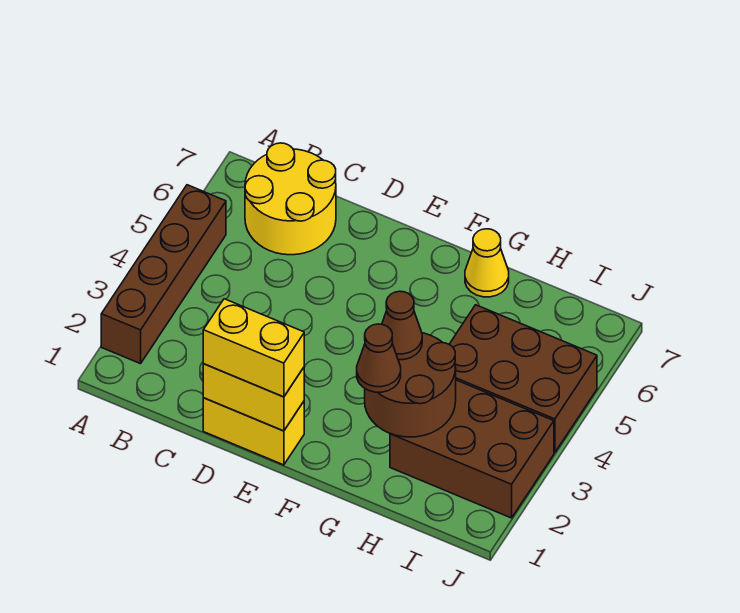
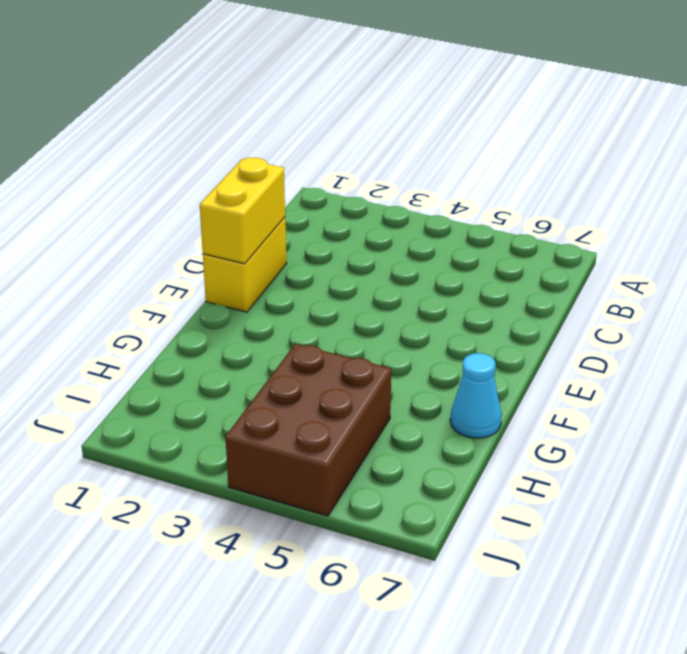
cyan cone G7 level 1 -> yellow cone G7 level 1
none -> brown brick A2:A5 level 1
none -> yellow round brick B6:C7 level 1

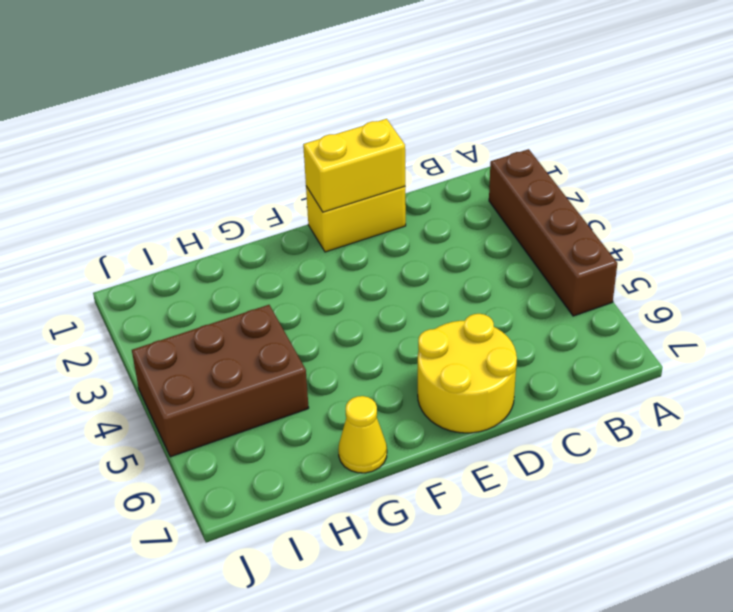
yellow round brick D6:E7 level 1 -> yellow round brick B6:C7 level 1
none -> brown brick H2:J3 level 1
none -> brown round brick G2:H3 level 2

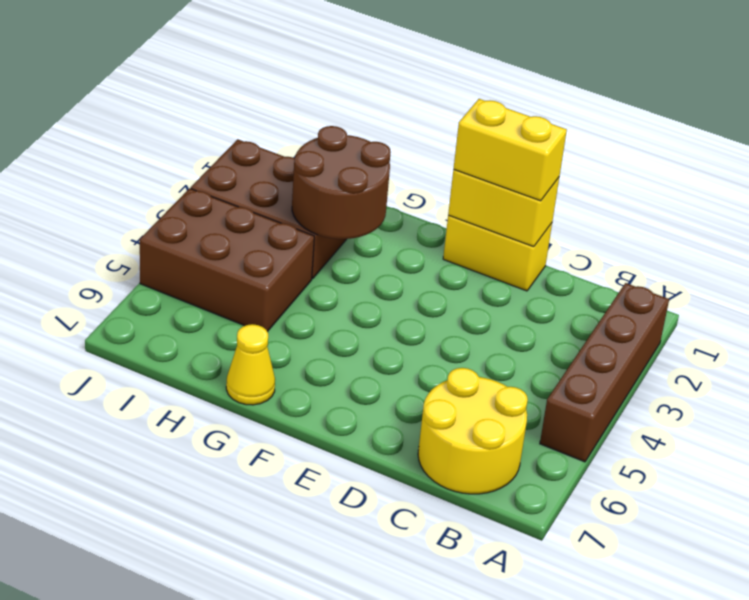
none -> brown cone G2 level 3
none -> brown cone G3 level 3

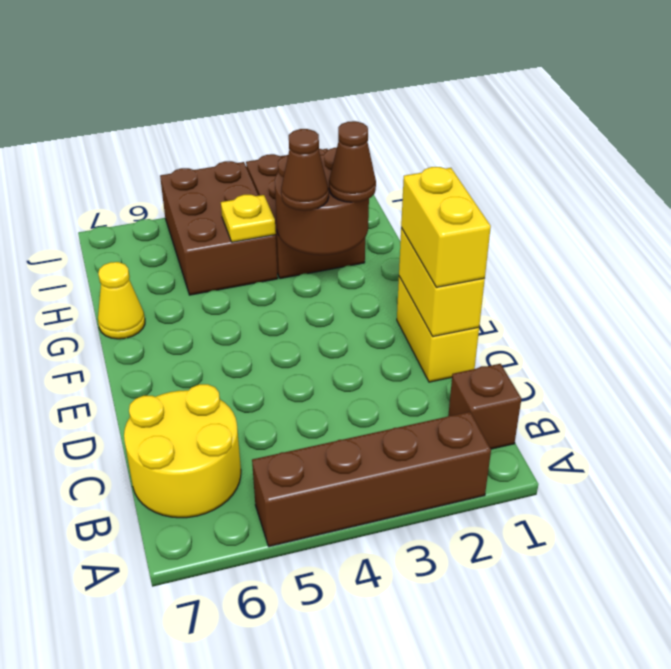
brown brick B1 level 1 -> none
yellow plate H4 level 2 -> none

